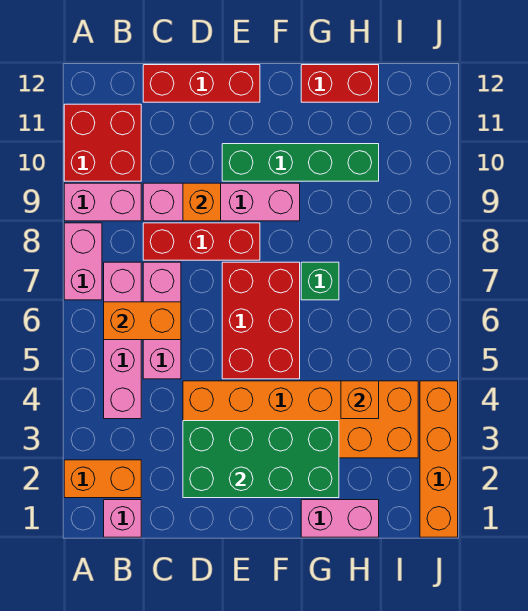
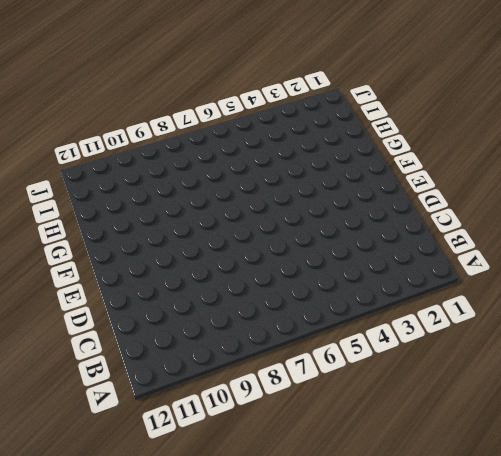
none -> orange brick A2:B2 level 1
none -> pink brick A7:A8 level 1
none -> pink brick A9:B9 level 1

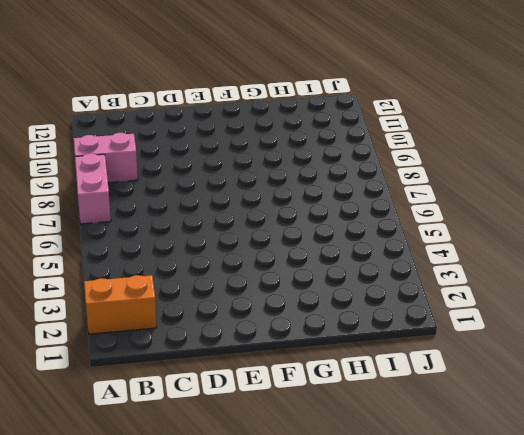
none -> red brick A10:B11 level 1
none -> pink brick B1 level 1
none -> pink brick B4:B7 level 1

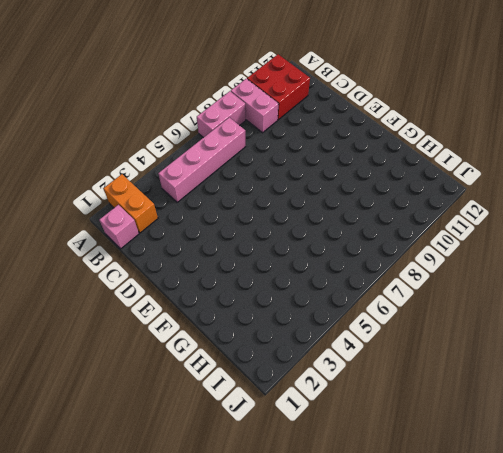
none -> pink brick C5:C7 level 1
none -> red brick C8:E8 level 1
none -> pink brick C9:F9 level 1

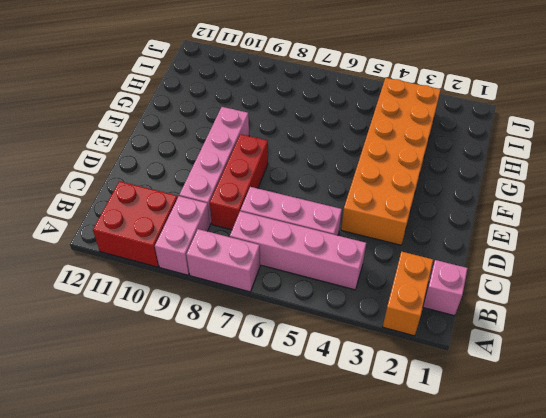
none -> red brick C12:E12 level 1
none -> red brick E5:F7 level 1
none -> green brick E10:H10 level 1

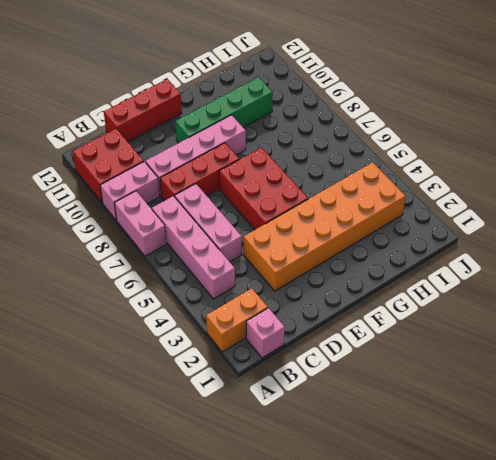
none -> pink brick G1:H1 level 1
none -> green brick G7 level 1
none -> red brick G12:H12 level 1

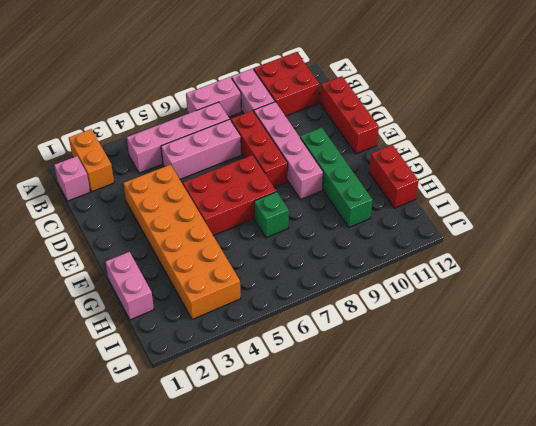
none -> orange brick J1:J4 level 1
none -> orange brick B6:C6 level 2
none -> green brick D2:G3 level 2

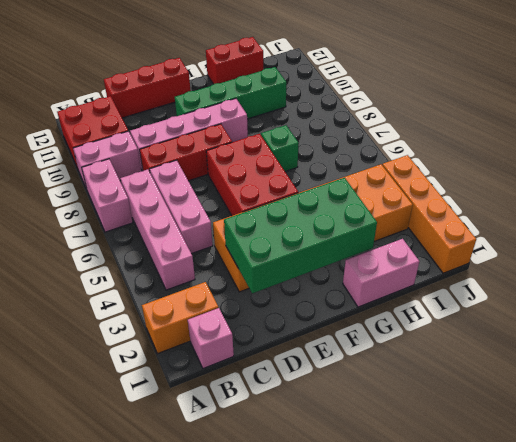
none -> orange brick B6:C6 level 2
none -> orange brick D9 level 2
none -> orange brick H4 level 2

